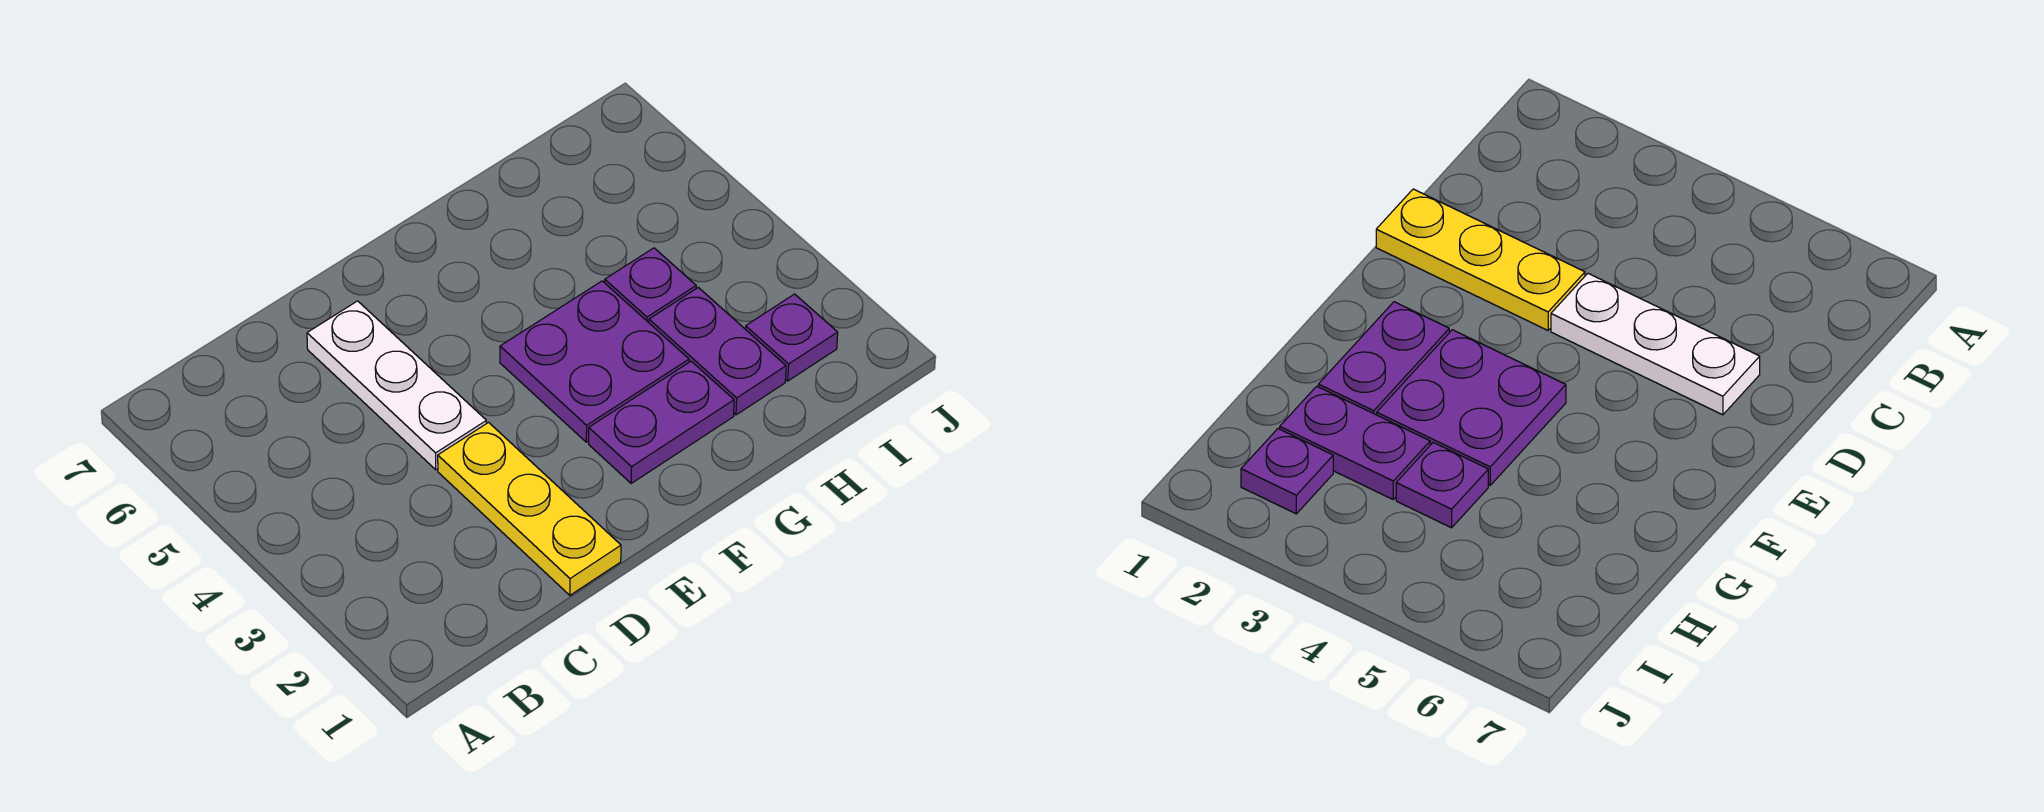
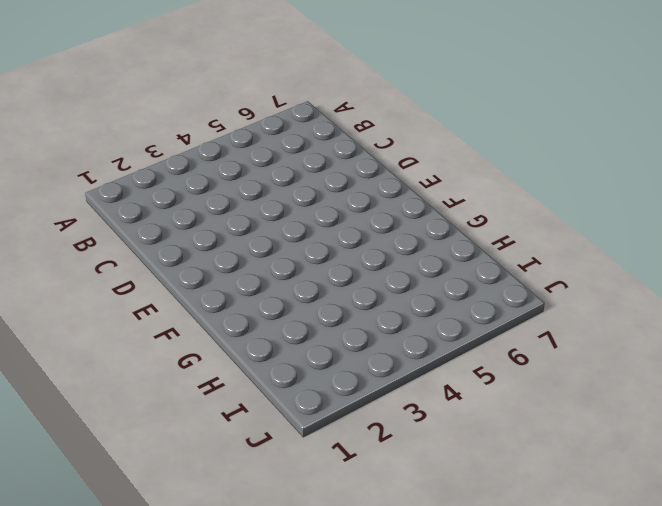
none -> yellow plate D1:D3 level 1
none -> white plate D4:D6 level 1

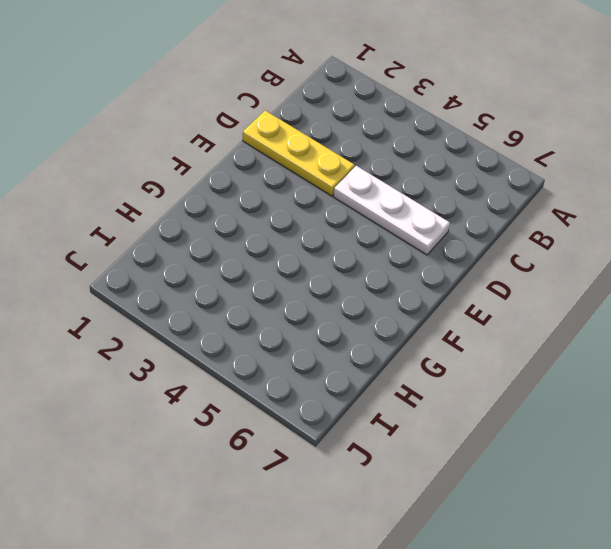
none -> purple plate F2:G2 level 1
none -> purple plate F3:G4 level 1

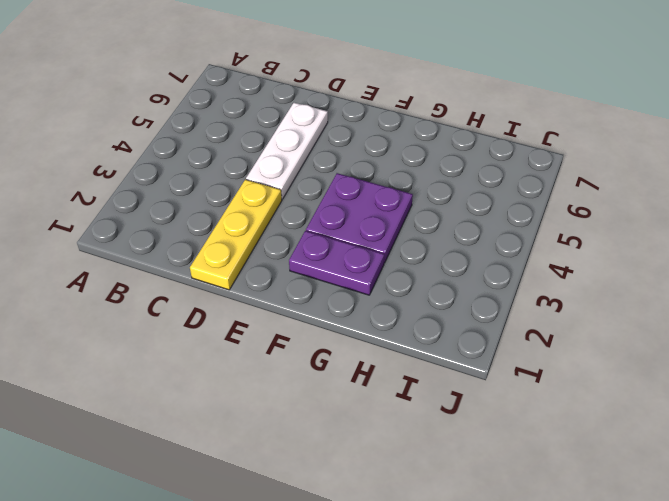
none -> purple plate H2:H3 level 1
none -> purple plate H4 level 1

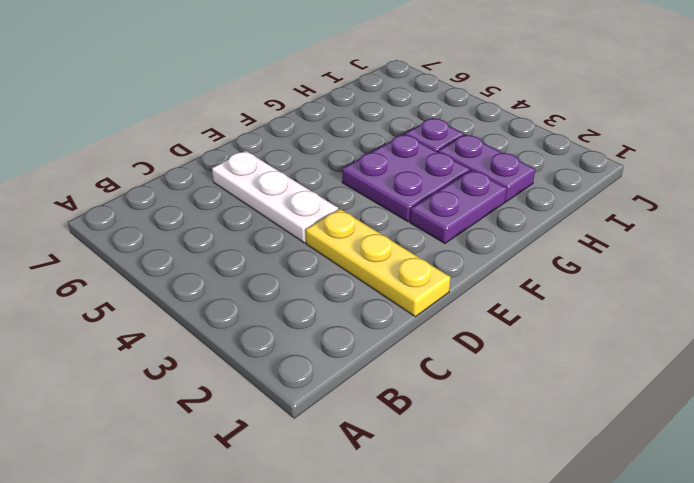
none -> purple plate I2 level 1

